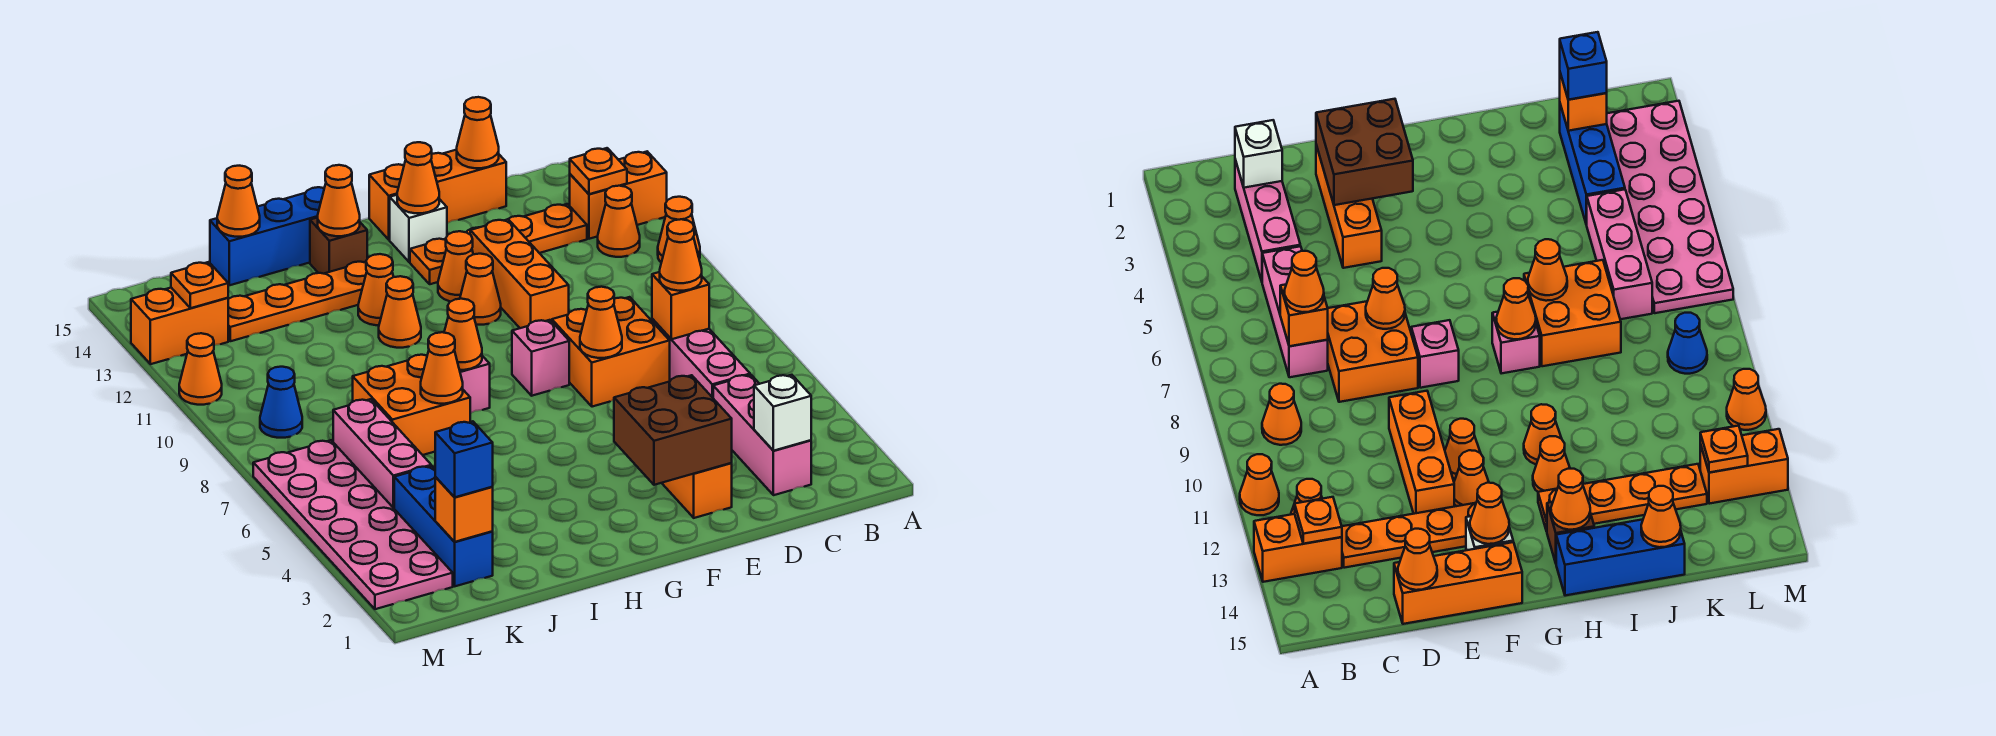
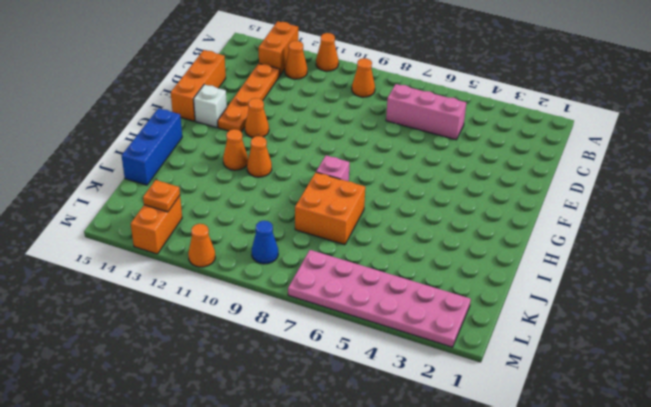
none -> pink brick C2:C4 level 1
none -> orange brick D7:E8 level 1
none -> orange brick E2:E4 level 1
none -> orange brick E10:E12 level 1

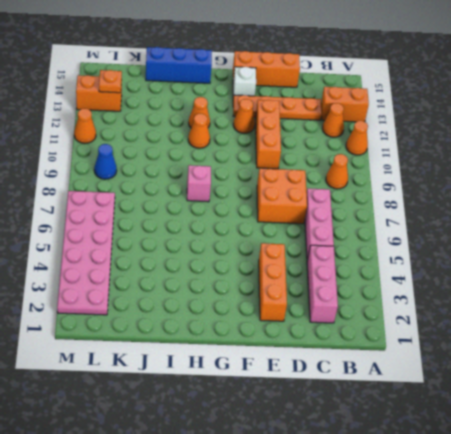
none -> pink brick F8 level 1
none -> orange cone F11 level 1
none -> orange plate H13:K13 level 1
none -> brown brick H14 level 1

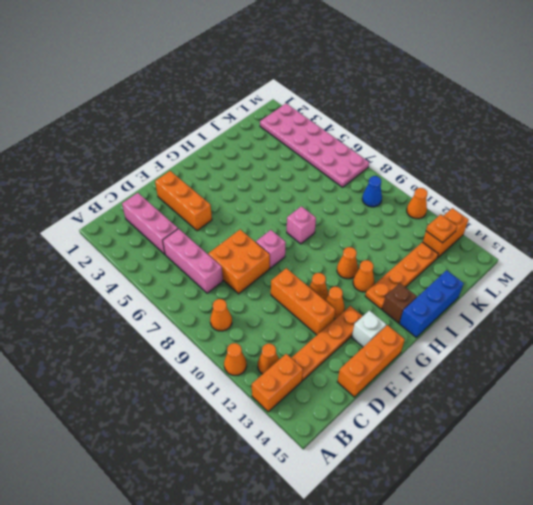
none -> orange brick I7:J8 level 1
none -> blue brick K2:K4 level 1
none -> pink brick K5:K7 level 1
none -> orange plate B13 level 2

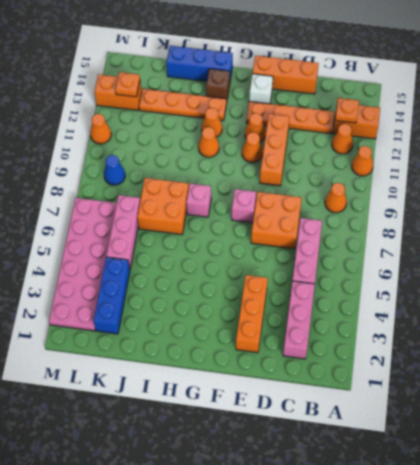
none -> white brick C2 level 2
none -> orange brick C7 level 2
none -> orange cone D15 level 2
none -> brown brick E2:F3 level 2

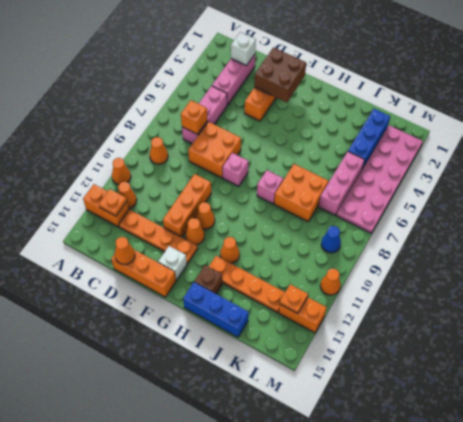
none -> orange cone H11 level 1
none -> orange cone E7 level 2
none -> orange cone F14 level 2
none -> orange cone H8 level 2

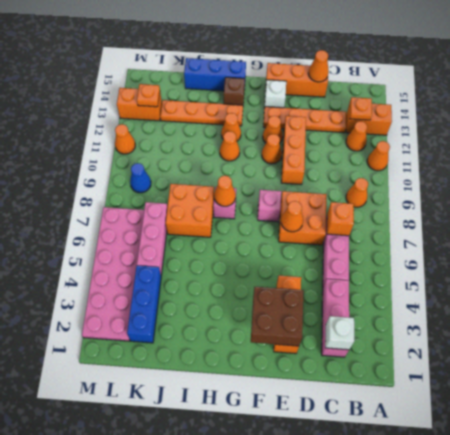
none -> orange cone F14 level 2
none -> orange cone H14 level 2
none -> orange cone I7 level 2
none -> orange cone J15 level 2

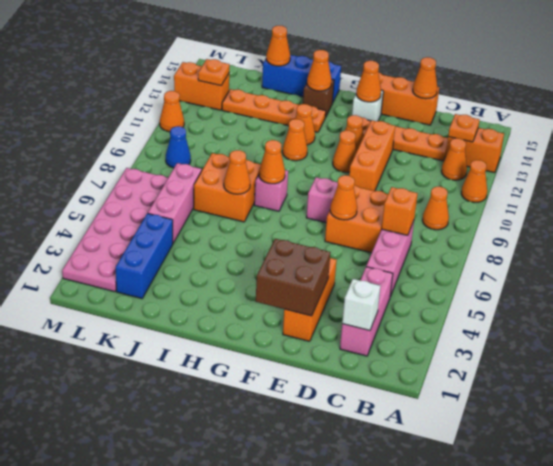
none -> orange brick K2 level 2
none -> orange cone C7 level 3
none -> blue brick K2 level 3

